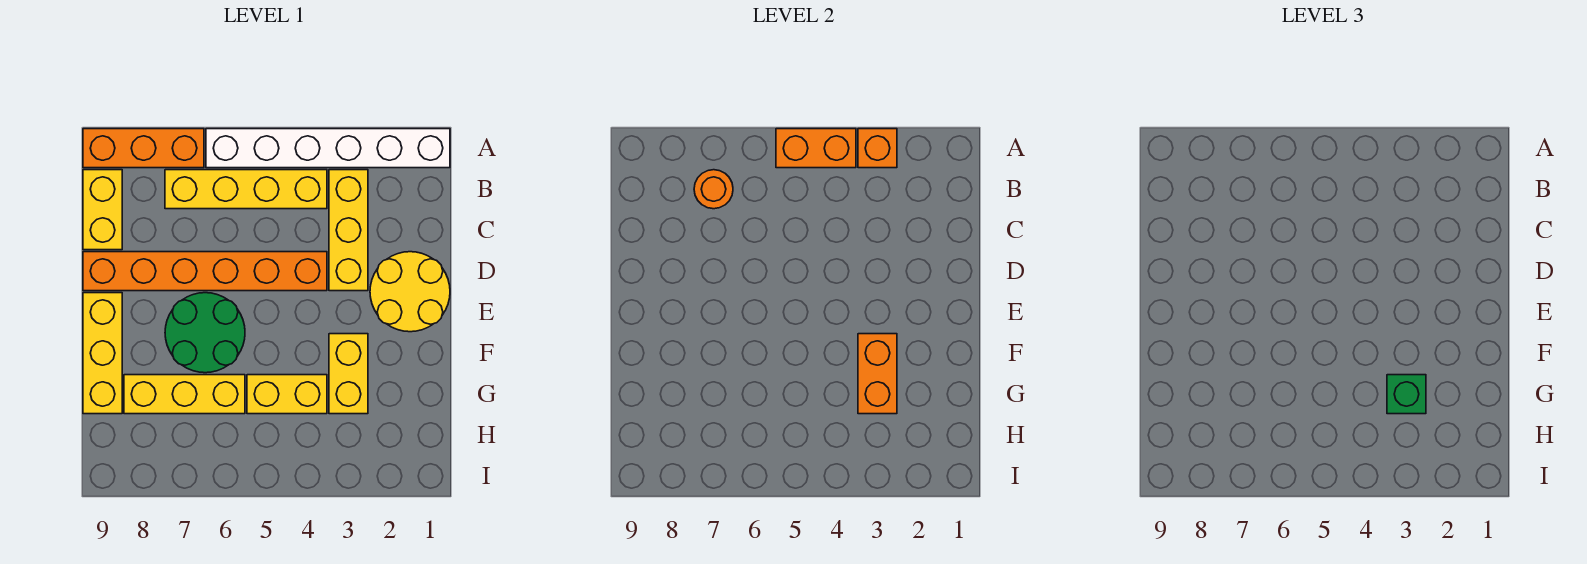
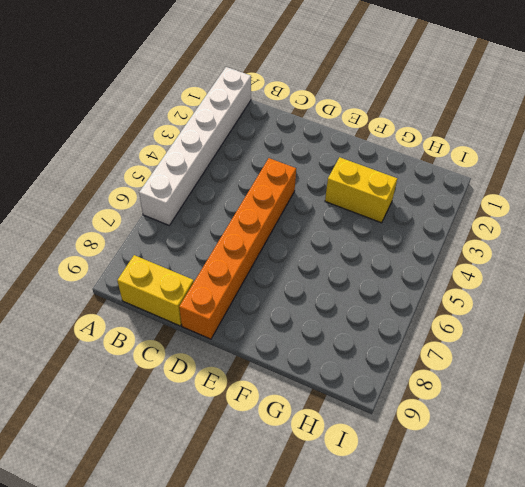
none -> orange brick A7:A9 level 1
none -> yellow brick B3:D3 level 1
none -> yellow brick B4:B7 level 1

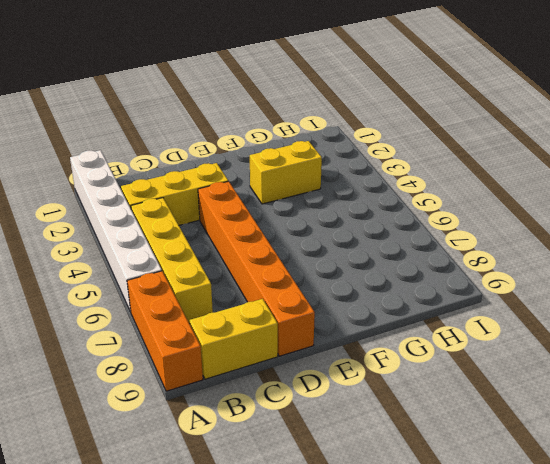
none -> yellow round brick D1:E2 level 1
none -> green round brick E6:F7 level 1
none -> yellow brick E9:G9 level 1

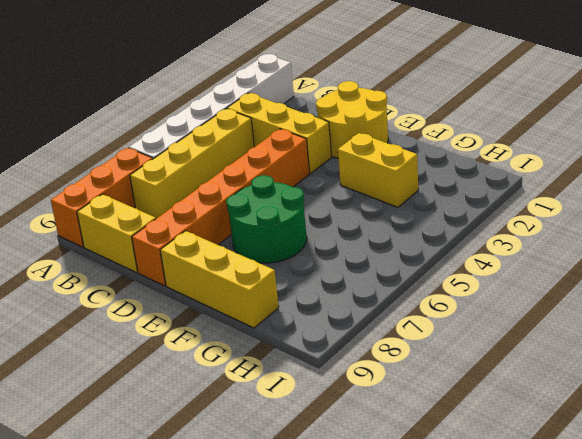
none -> yellow brick G4:G5 level 1
none -> yellow brick G6:G8 level 1
none -> orange brick A3 level 2

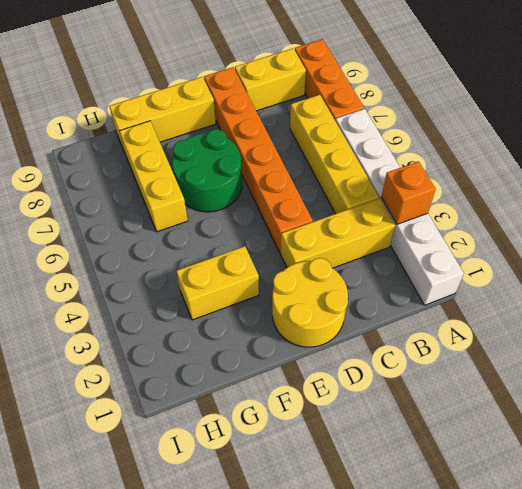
none -> yellow brick G4:G5 level 1
none -> orange brick A4:A5 level 2
none -> orange round brick B7 level 2

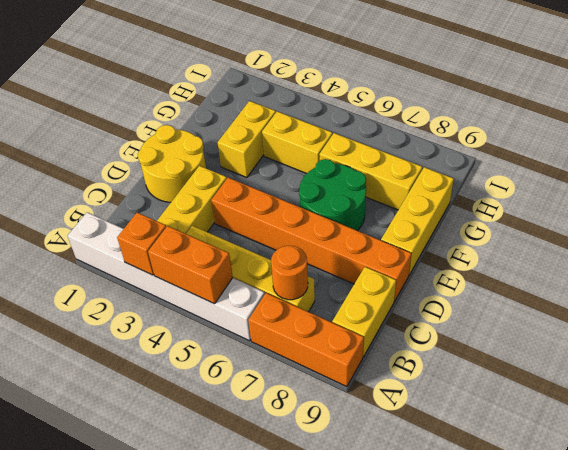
none -> orange brick F3:G3 level 2
none -> green brick G3 level 3

